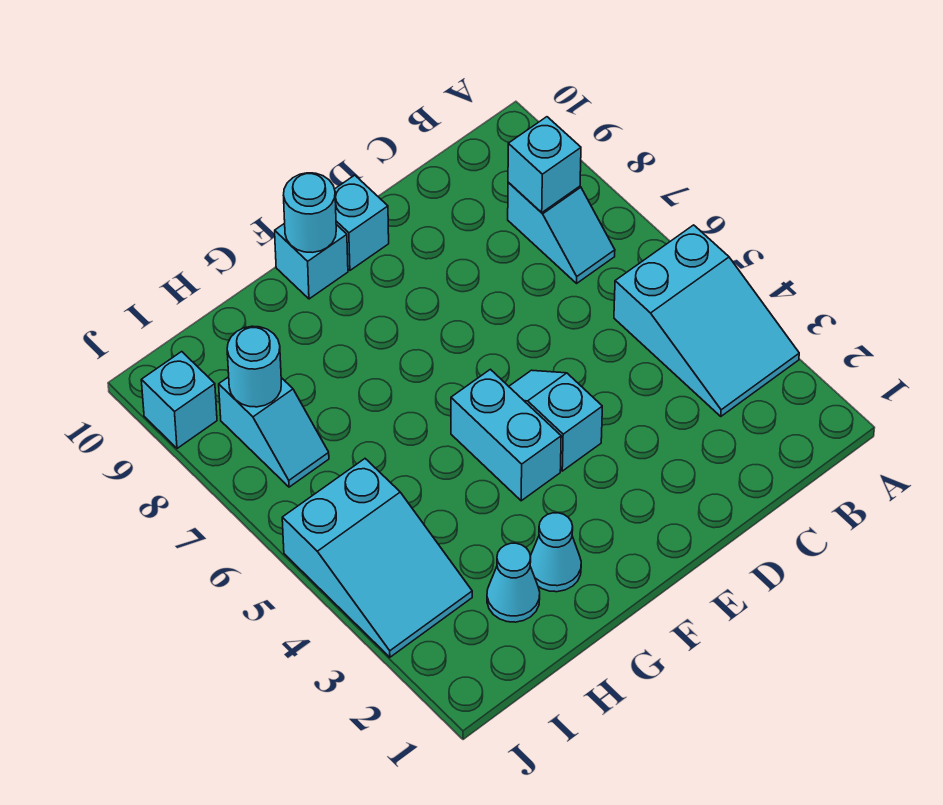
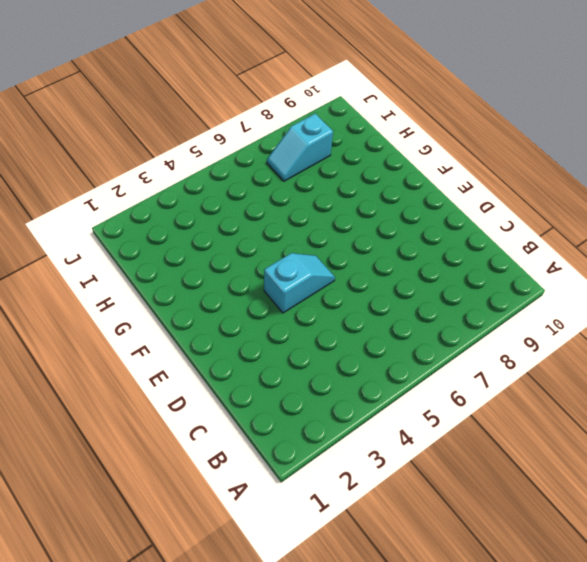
none -> cyan slope A3:B5 level 1 top 5
none -> cyan slope B7:B8 level 1 top 8
none -> cyan brick E10 level 1

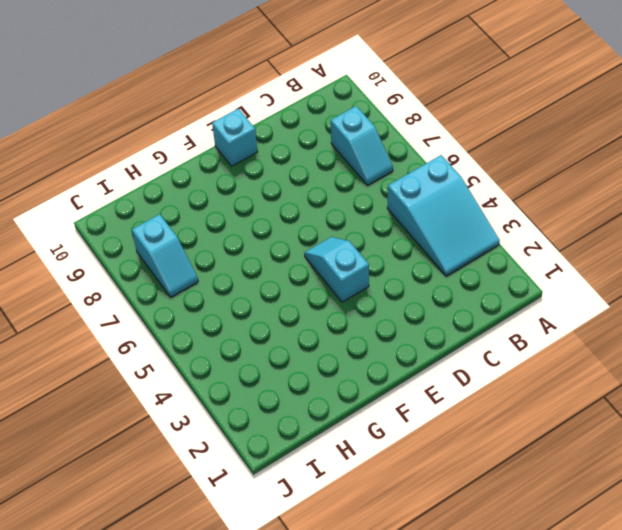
none -> cyan brick F4:F5 level 1
none -> cyan brick F10 level 1
none -> cyan cone G2 level 1

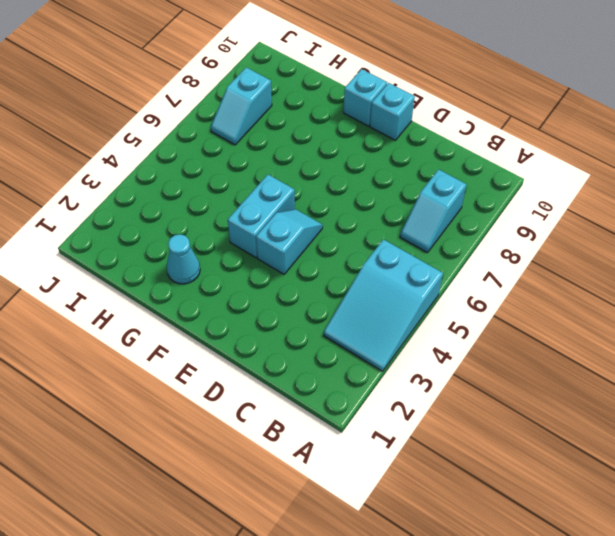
none -> cyan cone H2 level 1
none -> cyan slope I3:J5 level 1 top 5
none -> cyan brick J9 level 1

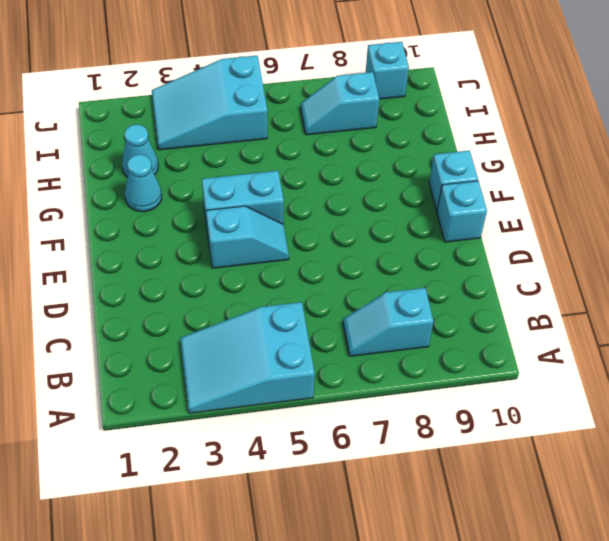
none -> cyan brick B8 level 2
none -> cyan round brick F10 level 2
none -> cyan round brick I8 level 2

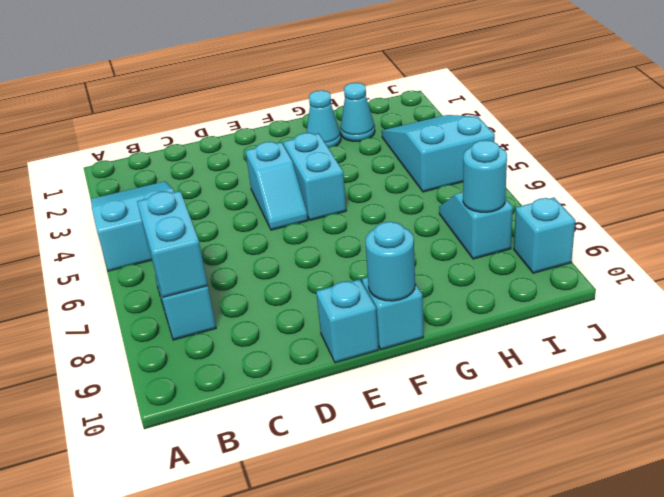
cyan brick B7:B8 level 2 -> cyan brick B8 level 2

